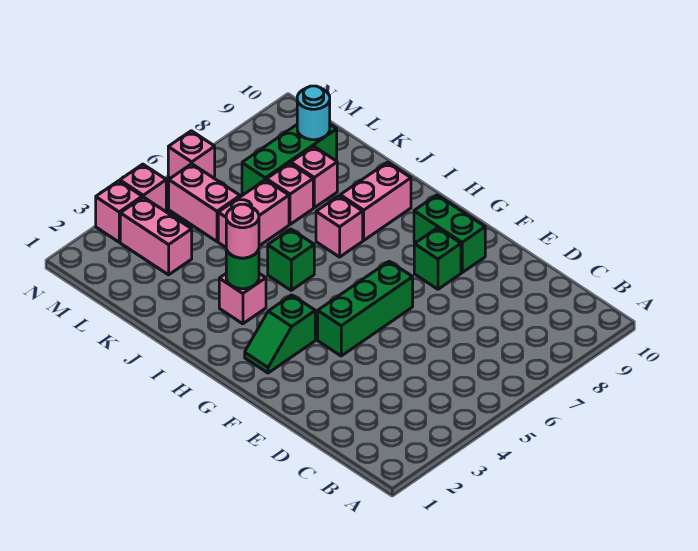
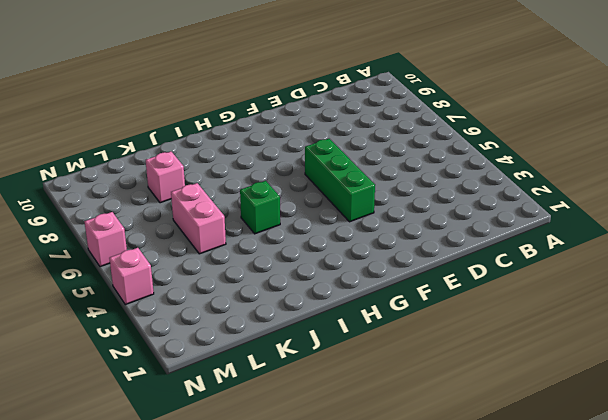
none -> green brick F8 level 1
none -> green brick F9:G9 level 1
none -> green slope G2:G3 level 1 top 3

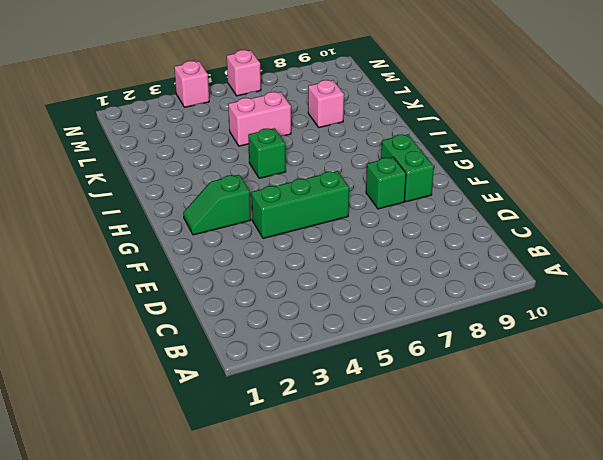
none -> pink brick I3 level 1
none -> pink brick I7 level 1
none -> pink brick I8:I9 level 1

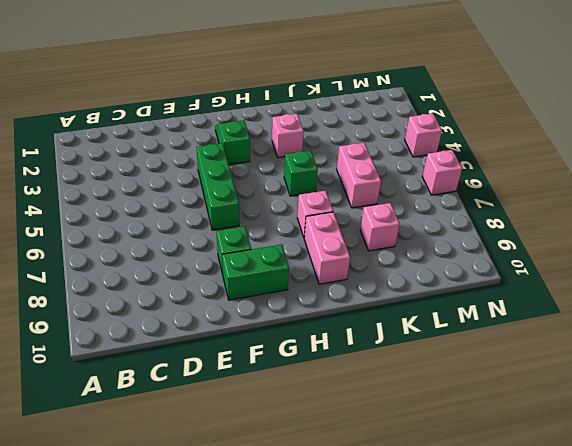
none -> pink brick K7 level 1
none -> pink brick L3:M3 level 1
none -> pink brick L5:M5 level 1

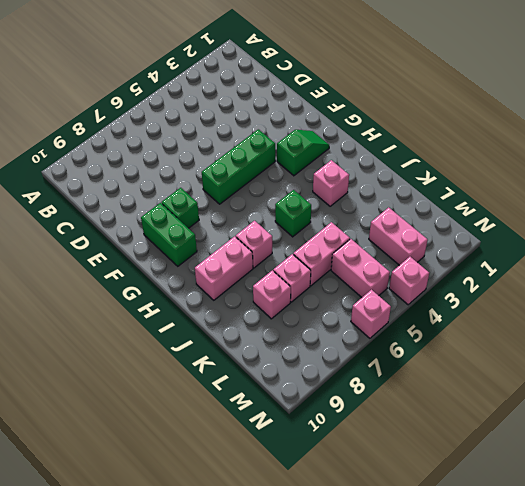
none -> green brick L7:L9 level 1
none -> pink brick N3 level 1
none -> green round brick I3 level 2

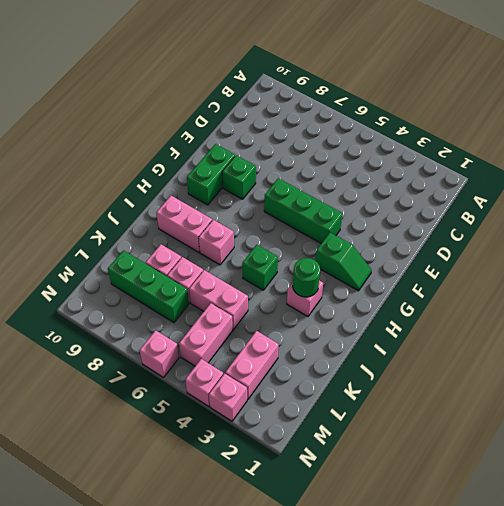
none -> cyan round brick L9 level 2
none -> pink round brick I3 level 3

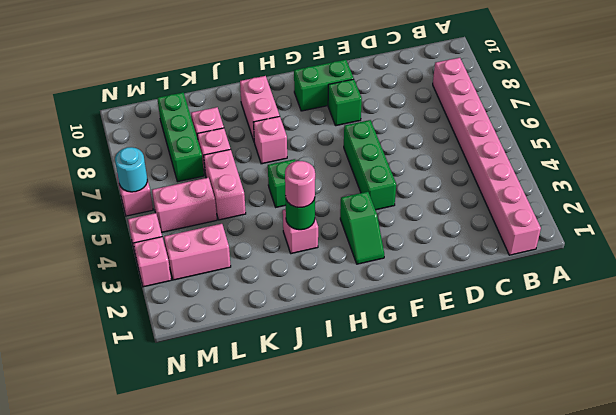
pink brick B1:B8 level 1 -> none
cyan round brick N6 level 2 -> cyan round brick L9 level 2

